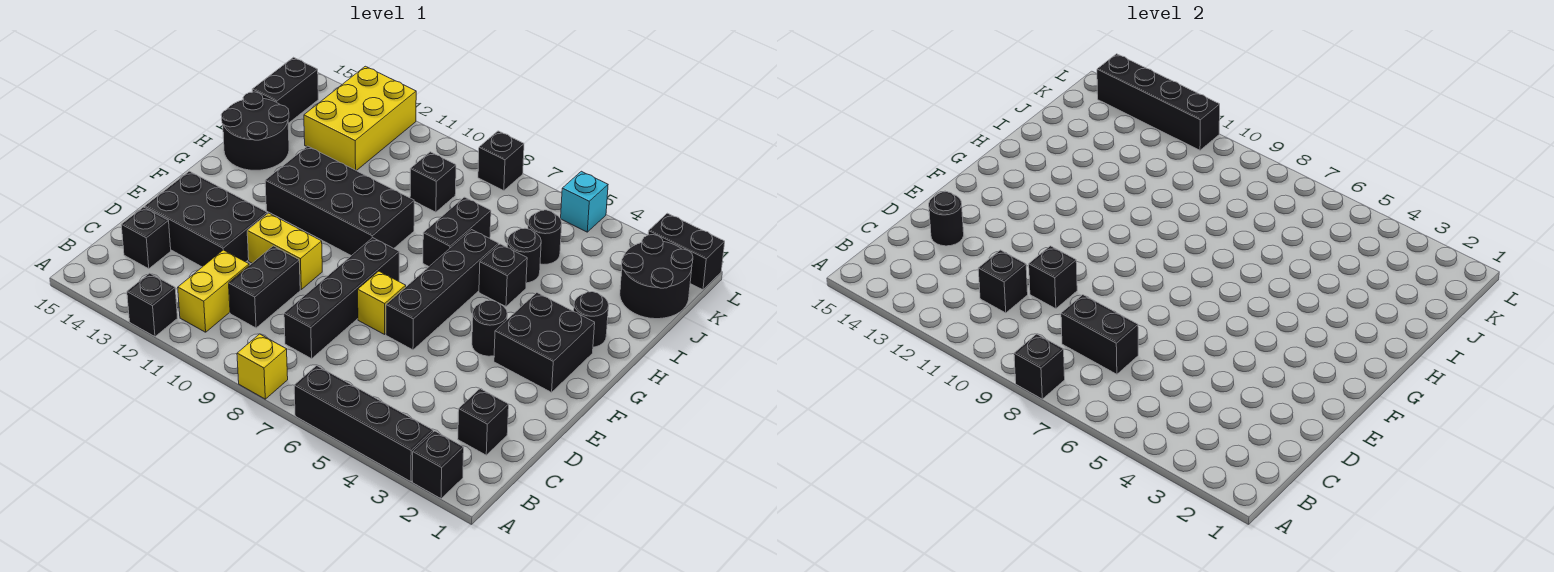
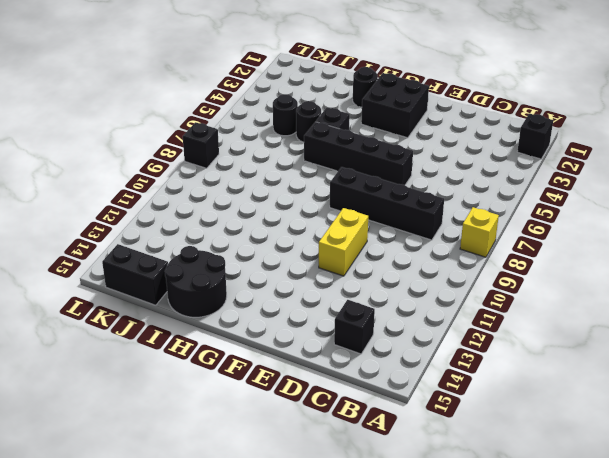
none -> black brick A3:A6 level 1
none -> black brick A12 level 1
none -> yellow brick B11:C11 level 1
none -> black brick C2 level 1

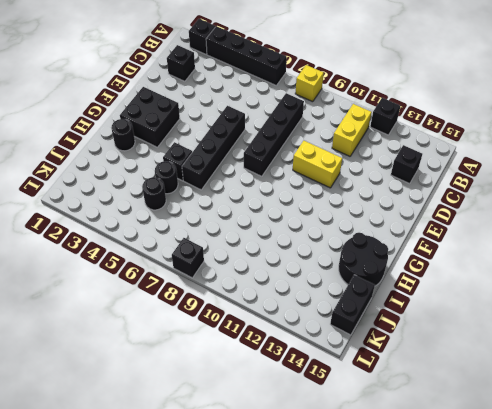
none -> black brick C10:D10 level 1
none -> black brick D12:E14 level 1
none -> yellow brick E7 level 1
none -> black round brick F4 level 1

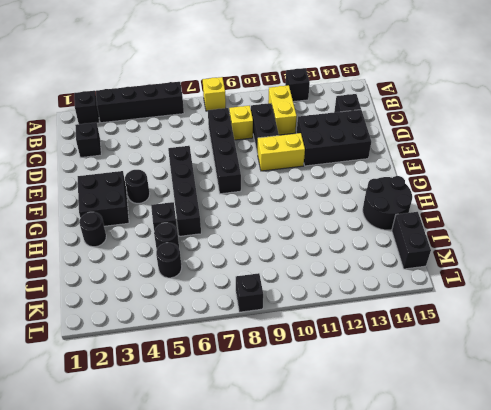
yellow brick C9 level 1 -> yellow brick E7 level 1
none -> black brick G9:H12 level 1
none -> black brick H7:I7 level 1
none -> black round brick J1:K2 level 1
none -> black brick J9 level 1

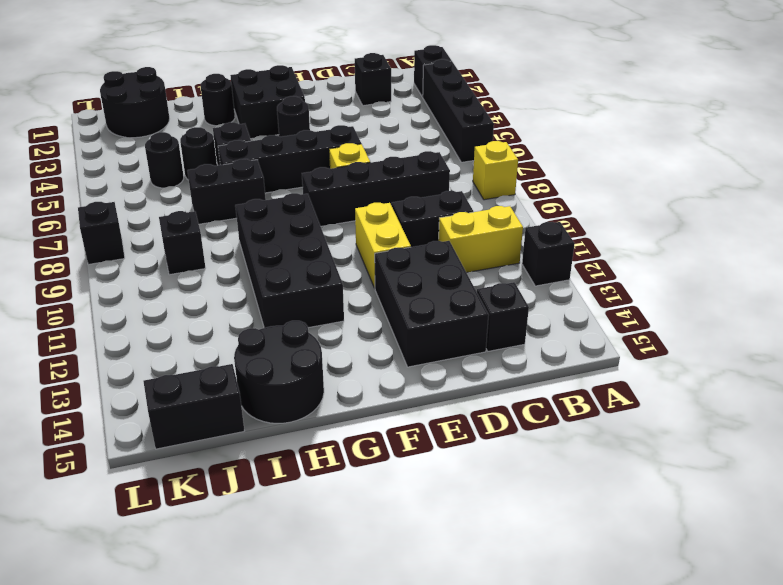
none -> yellow brick J12:L13 level 1
none -> black brick L1:L2 level 1
none -> cyan brick L5 level 1
none -> black brick A8 level 2

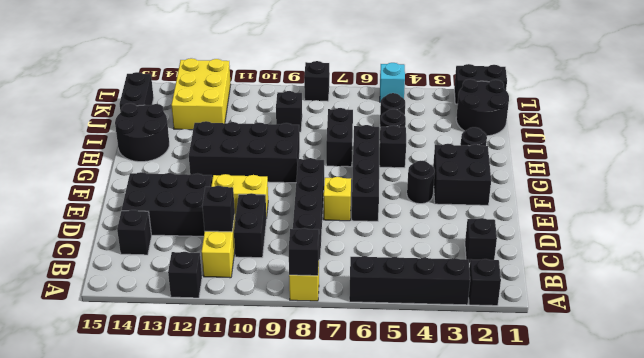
none -> black brick C7:C8 level 2
none -> black brick D10 level 2
none -> black round brick D14 level 2
none -> black brick L11:L14 level 2

